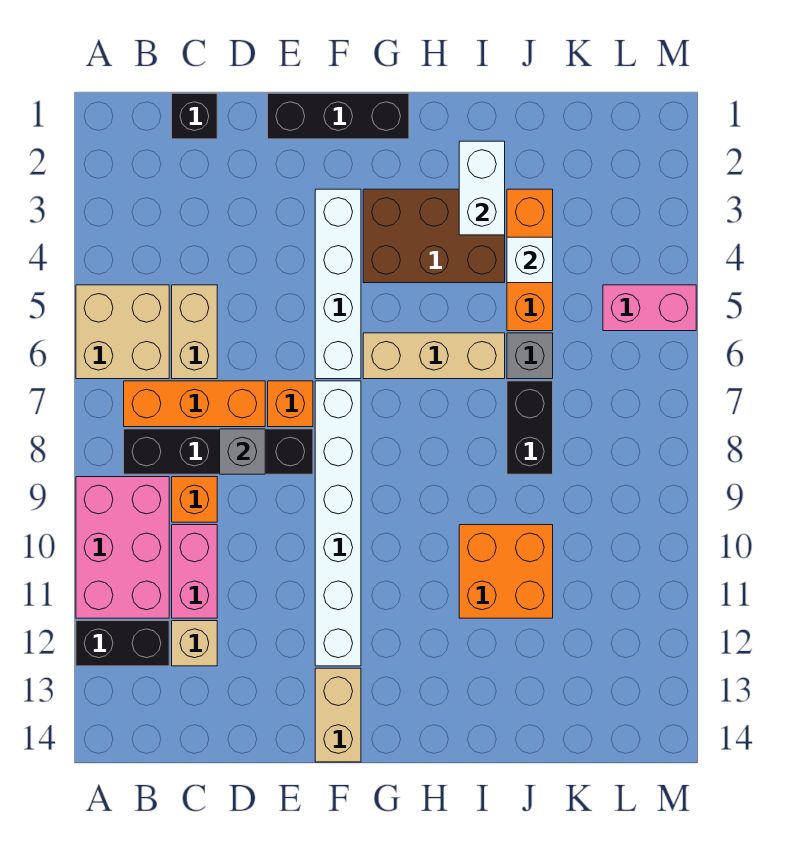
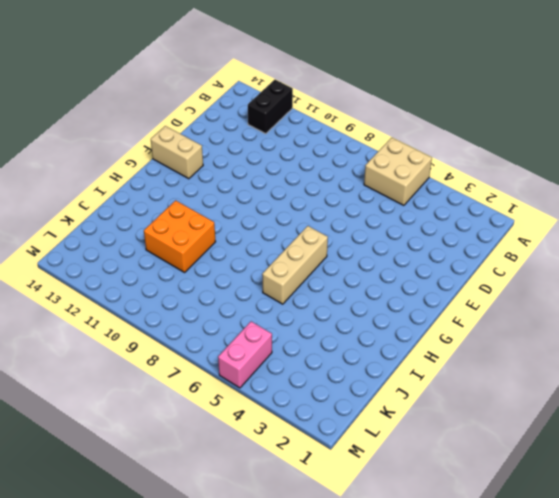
none -> pink brick A9:B11 level 1
none -> orange brick B7:D7 level 1
none -> black brick B8:E8 level 1

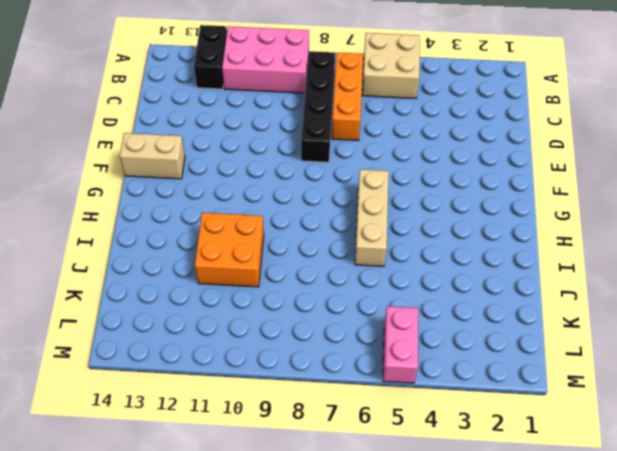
none -> black brick C1 level 1
none -> tan brick C5:C6 level 1
none -> orange brick C9 level 1

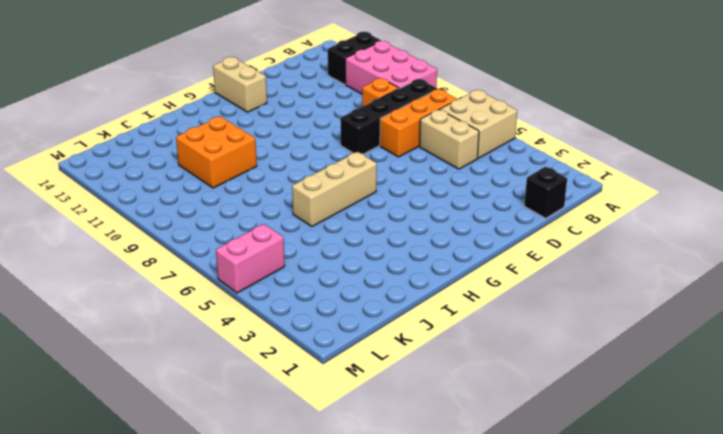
none -> pink brick C10:C11 level 1
none -> tan brick C12 level 1
none -> black brick E1:G1 level 1

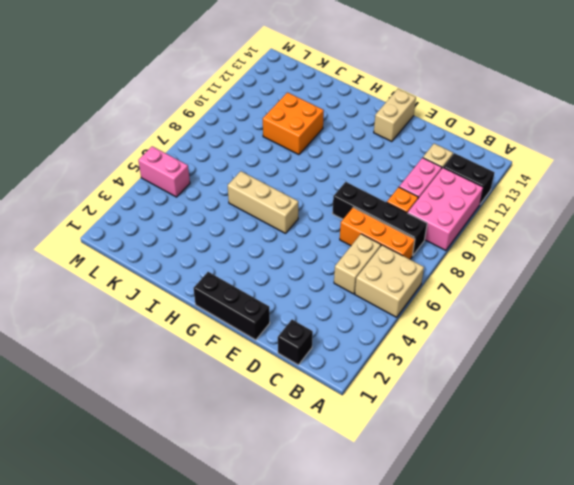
none -> orange brick E7 level 1
none -> white brick F3:F6 level 1
none -> white brick F7:F12 level 1

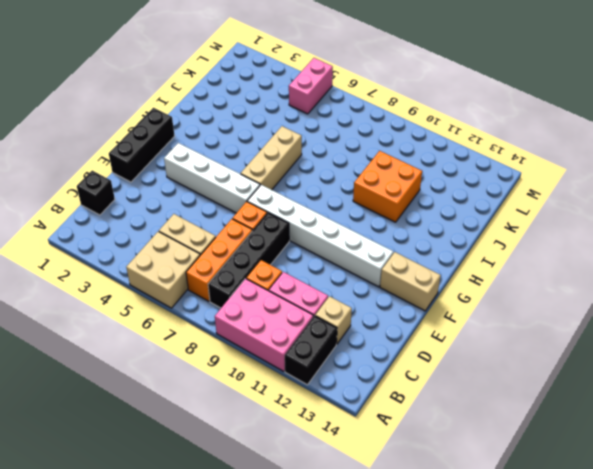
none -> brown brick G3:I4 level 1
none -> orange brick J3:J5 level 1
none -> grey brick J6 level 1

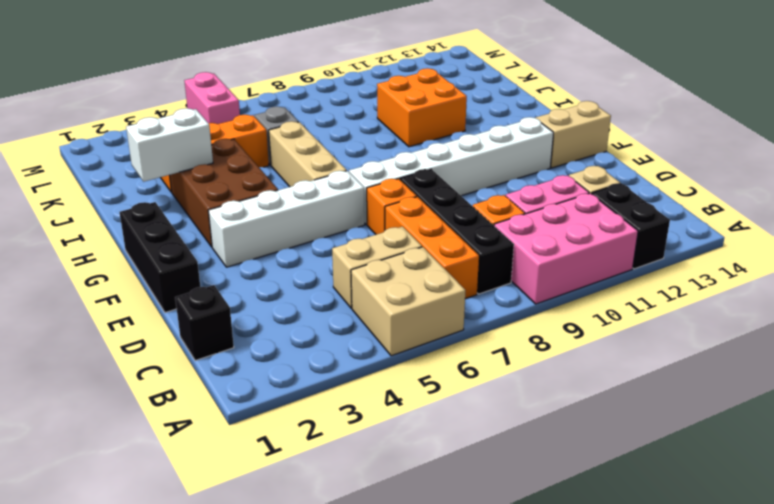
none -> black brick J7:J8 level 1
none -> grey brick D8 level 2
none -> white brick J4 level 2

